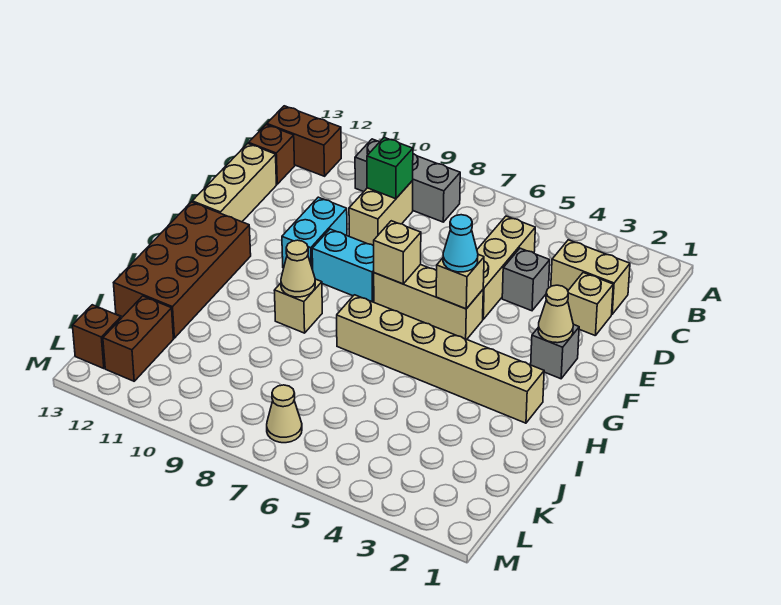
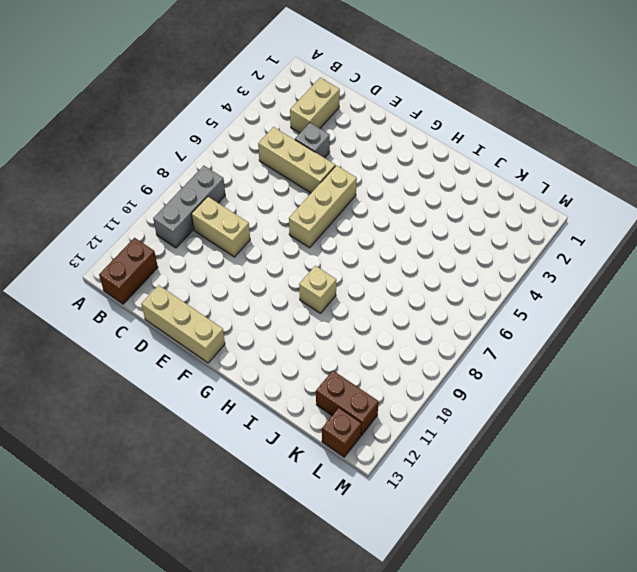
none -> brown brick C13 level 1
none -> tan brick D2 level 1
none -> cyan brick E10:F10 level 1

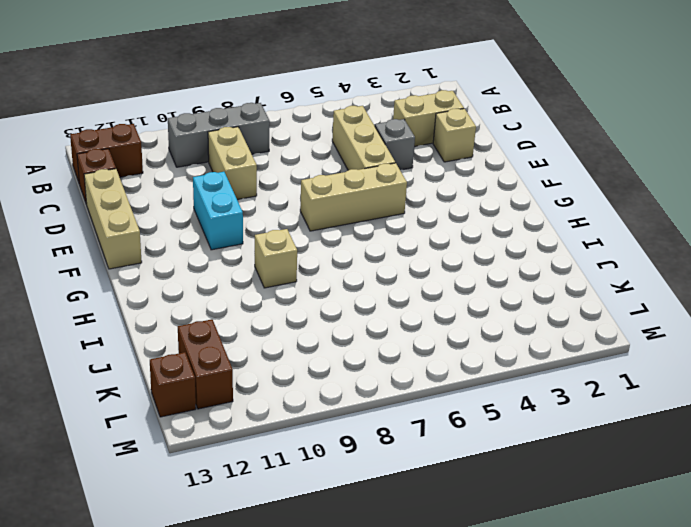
none -> grey brick F2 level 1
none -> cyan brick F8:F9 level 1
none -> brown brick G12:J13 level 1

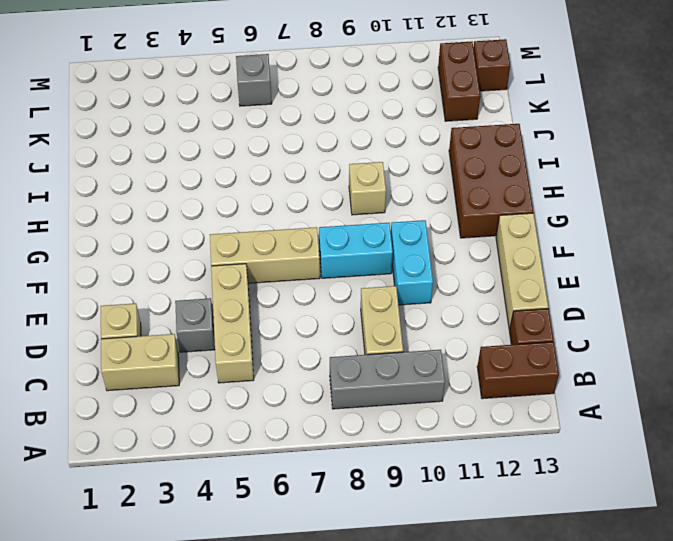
brown brick G12:I13 level 1 -> brown brick G12:J13 level 1
grey brick L6 level 1 -> grey brick F2 level 1
none -> tan brick H2:H7 level 1
none -> tan cone L7 level 1
none -> green brick C9 level 2

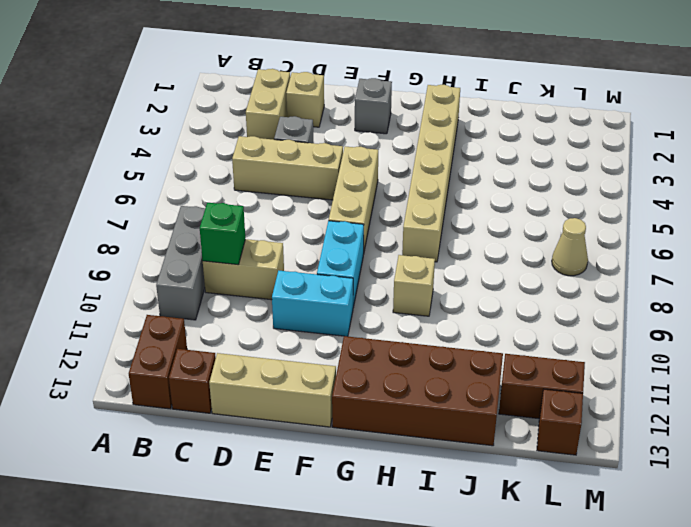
none -> tan cone F2 level 2
none -> tan brick F5 level 2
none -> tan brick F7 level 2

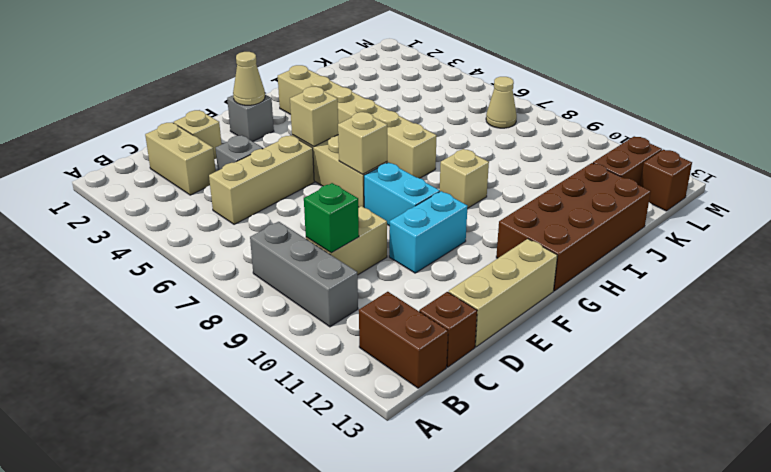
none -> tan cone H9 level 2
none -> cyan cone F5 level 3

